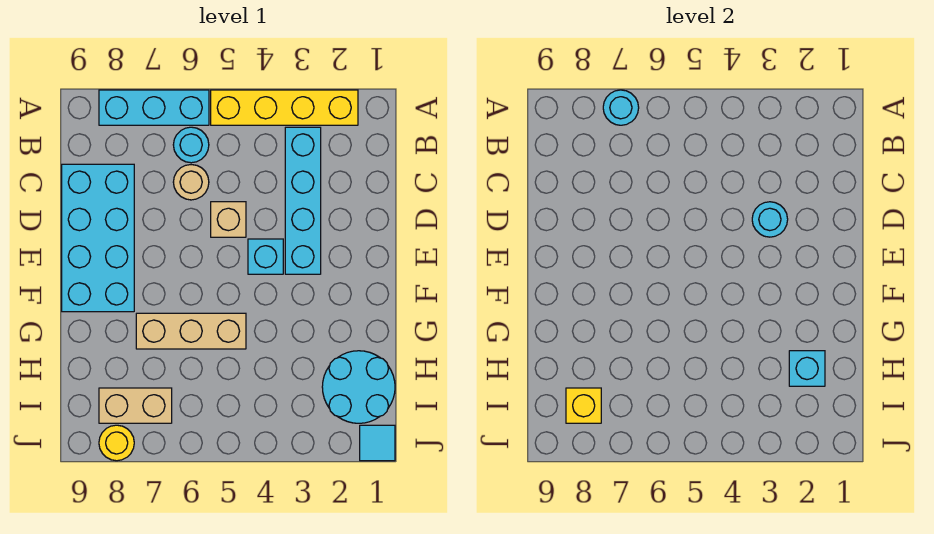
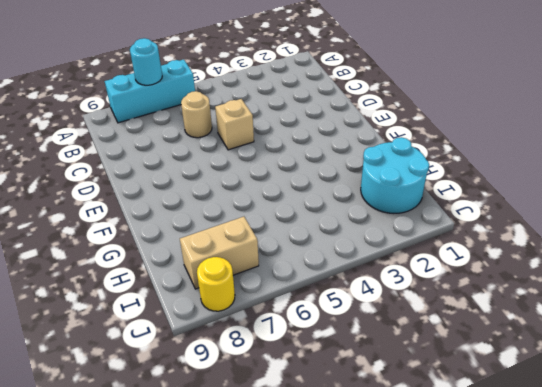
none -> yellow brick A2:A5 level 1
none -> cyan brick B3:E3 level 1
none -> cyan round brick B6 level 1

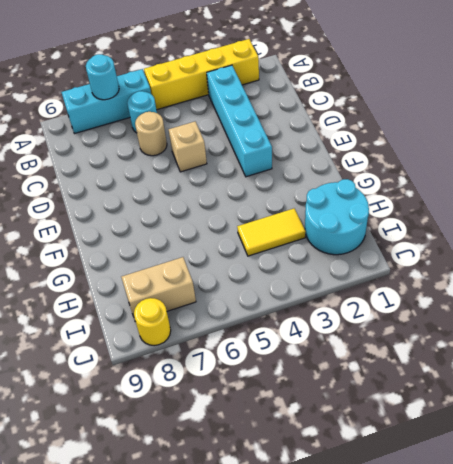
yellow tile H3:H4 level 1 -> none
none -> cyan brick C8:F9 level 1
none -> cyan brick E4 level 1
none -> tan brick G5:G7 level 1

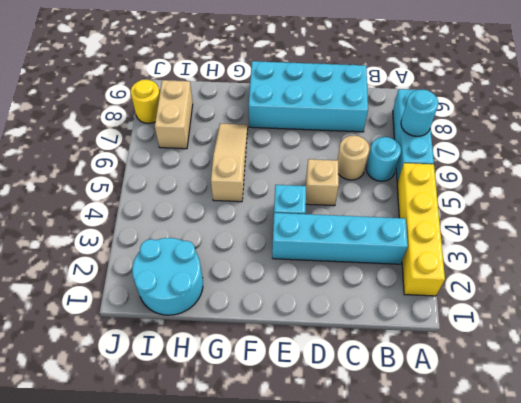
tan slope G5:G7 level 1 top 5 -> tan brick G5:G7 level 1
none -> cyan tile J1 level 1
none -> cyan round brick D3 level 2
none -> cyan brick H2 level 2

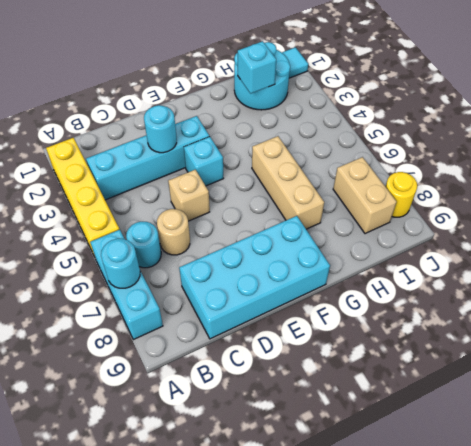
none -> yellow brick I8 level 2

